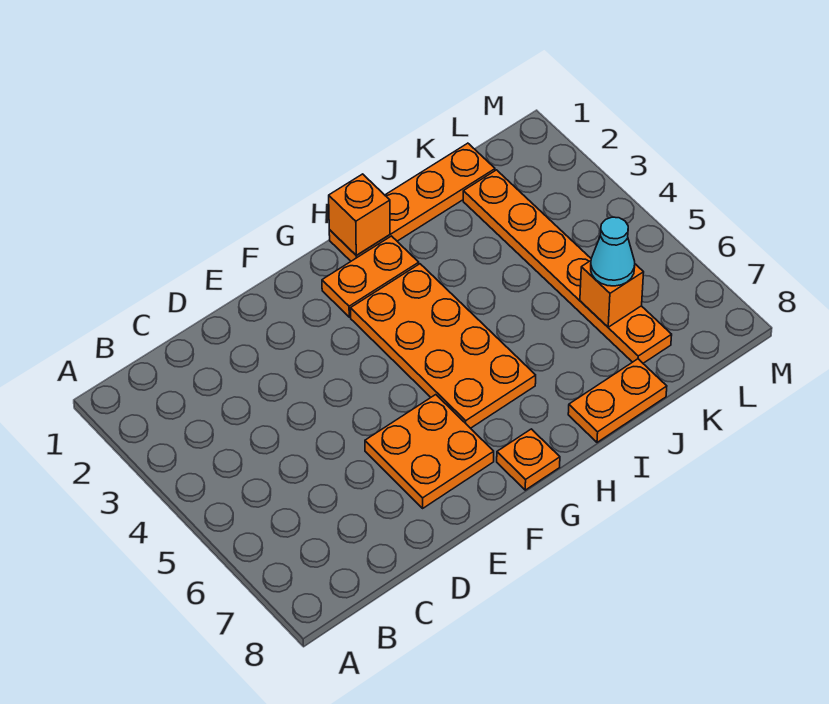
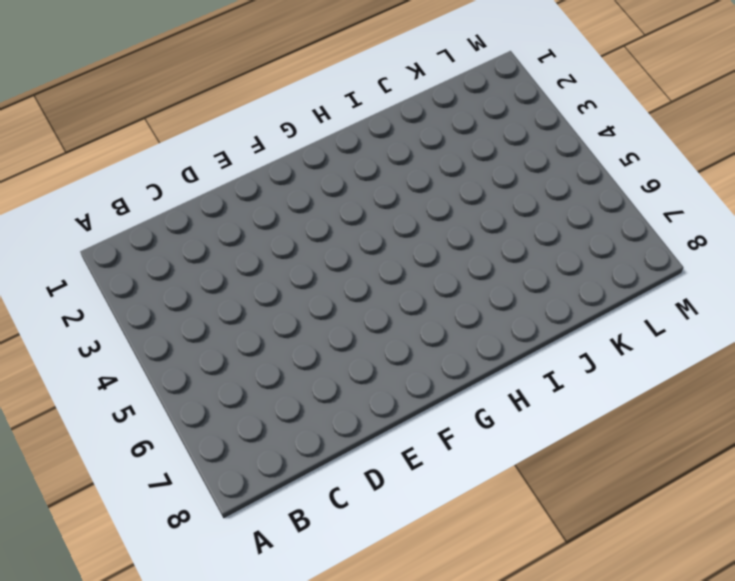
none -> orange plate E6:F7 level 1
none -> orange plate G2:H2 level 1

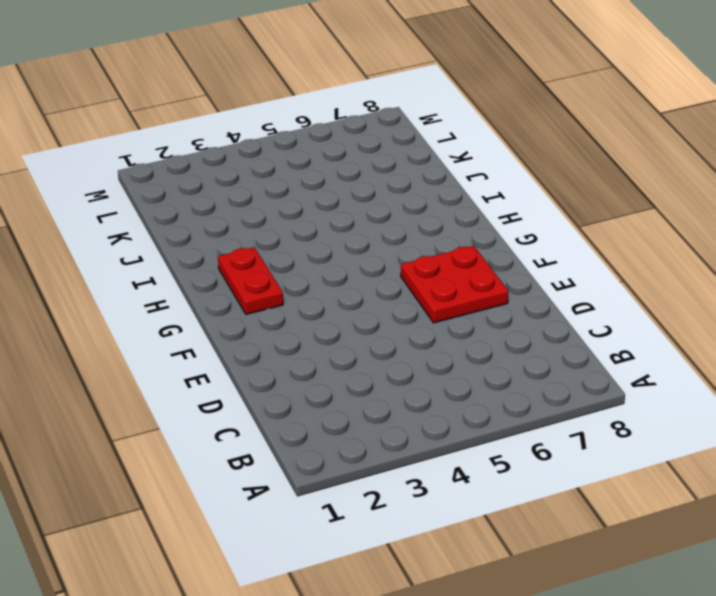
red plate E6:F7 level 1 -> orange plate E6:F7 level 1
red plate G2:H2 level 1 -> orange plate G2:H2 level 1
none -> orange plate G3:H6 level 1
none -> orange plate G8 level 1

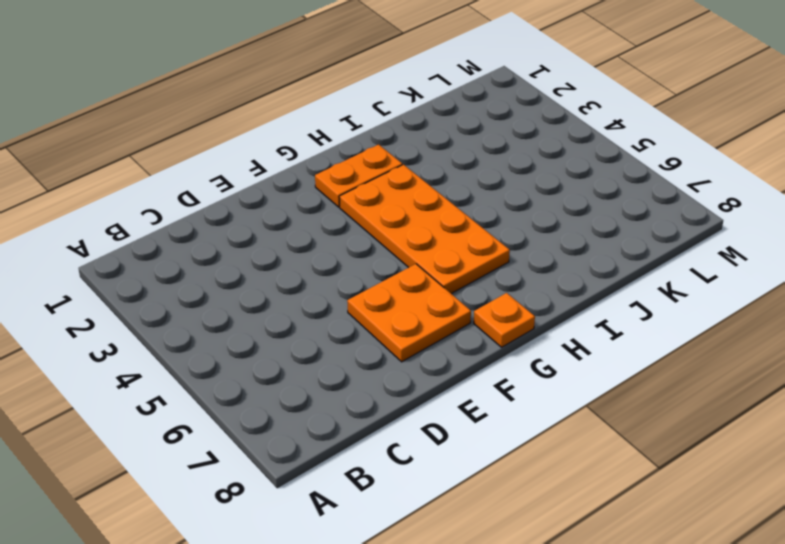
none -> orange plate H1:K1 level 1
none -> orange plate I8:J8 level 1

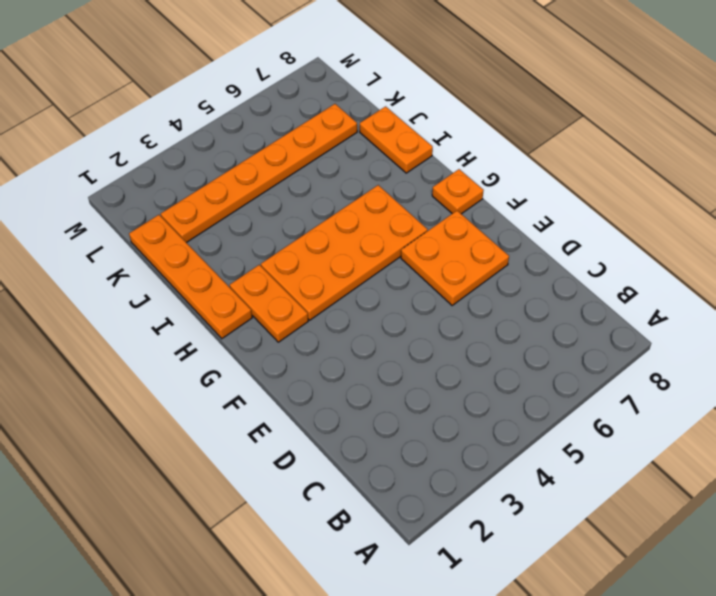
none -> orange brick H1 level 2
none -> orange brick K6 level 2

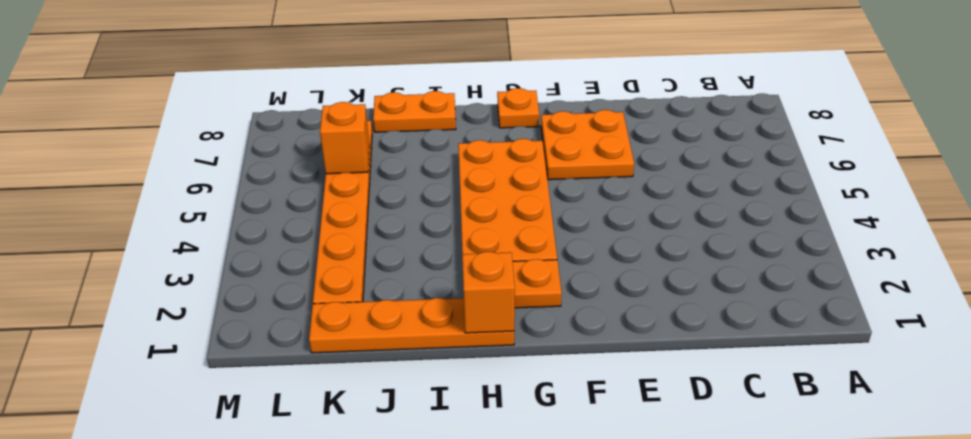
none -> cyan cone K6 level 3

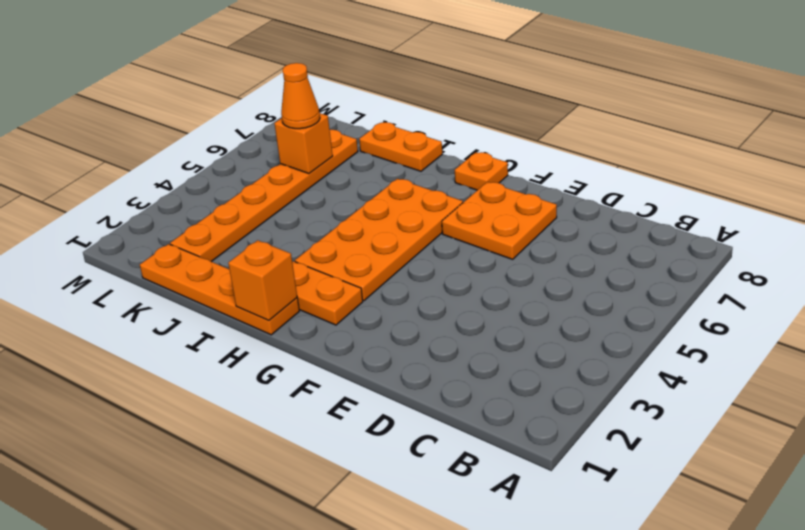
orange cone K6 level 3 -> cyan cone K6 level 3

